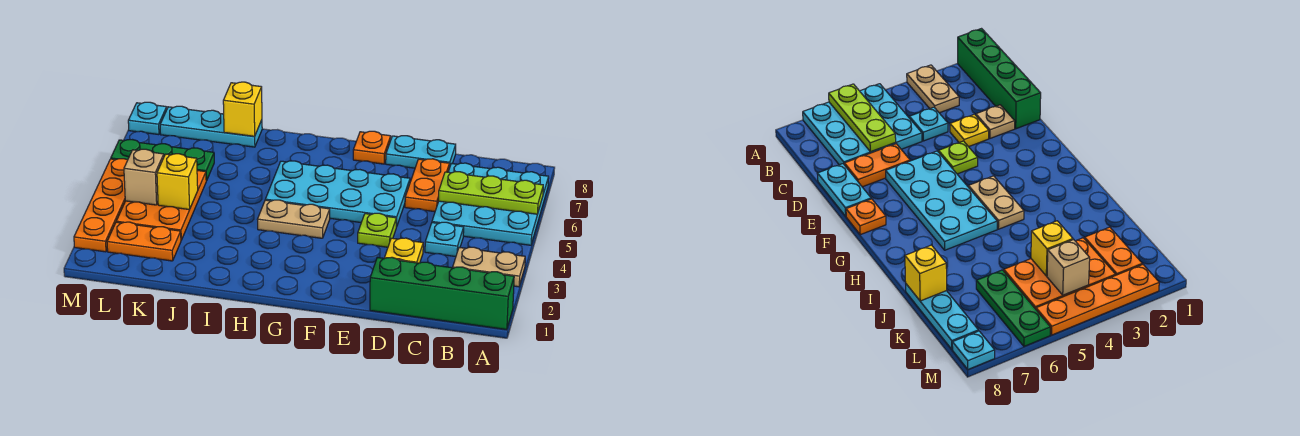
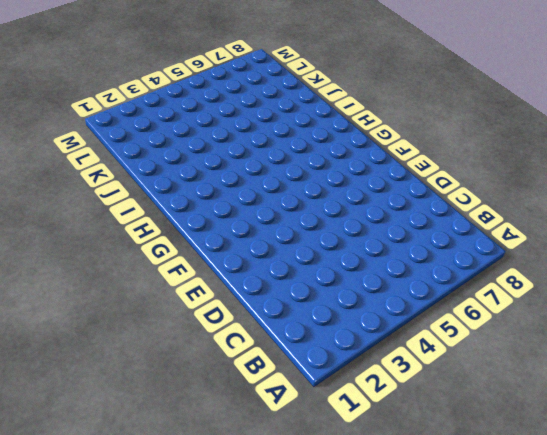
none -> green brick A1:D1 level 1
none -> tan plate A3:B3 level 1
none -> cyan plate A5:C7 level 1

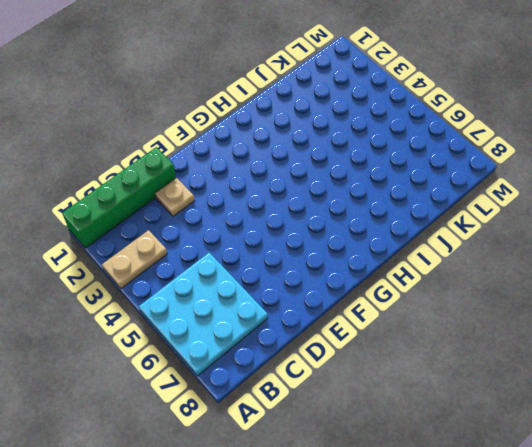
none -> cyan plate C4 level 1
none -> yellow plate D3 level 1
none -> orange plate D6:D7 level 1

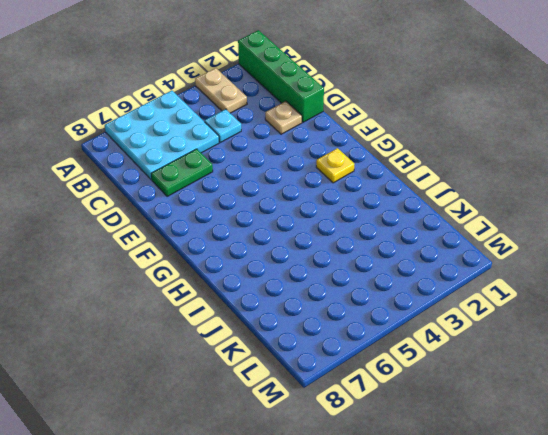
green plate D6:D7 level 1 -> orange plate D6:D7 level 1
yellow plate G2 level 1 -> yellow plate D3 level 1
none -> cyan plate D8:E8 level 1
none -> lime plate E4 level 1
none -> cyan plate E5:H6 level 1

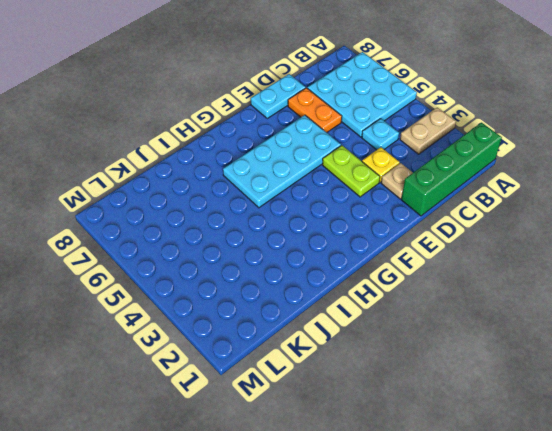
lime plate E3:E4 level 1 -> lime plate E4 level 1
none -> orange plate F8 level 1
none -> tan plate G4:H4 level 1
none -> cyan plate J8:L8 level 1

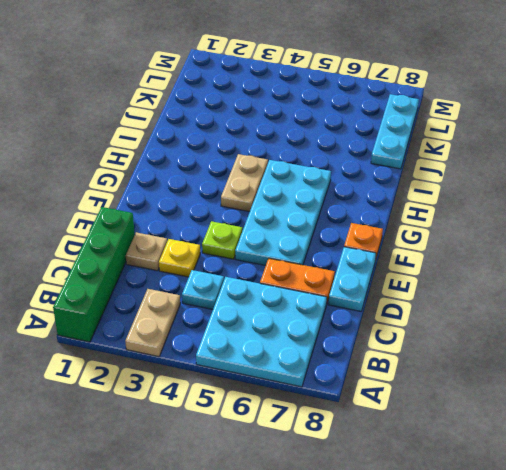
none -> orange plate K2:L2 level 1
none -> orange plate K3:L5 level 1
none -> green plate K6:M6 level 1

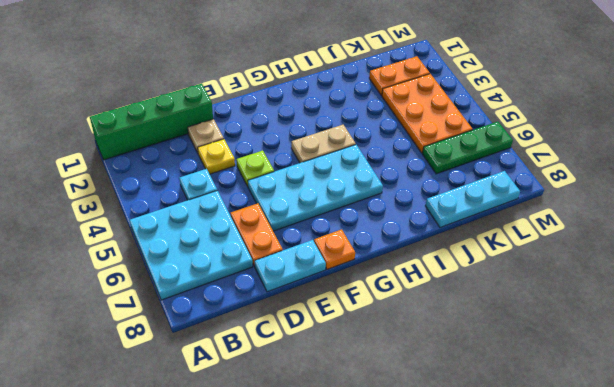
none -> tan plate A3:B3 level 1
none -> orange plate M2:M5 level 1
none -> cyan plate M8 level 1

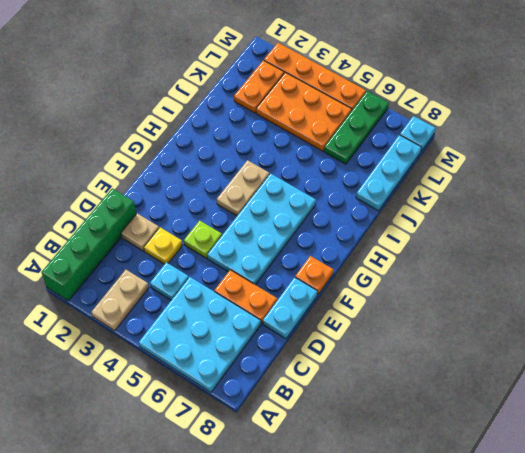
none -> lime plate A6:C6 level 2
none -> yellow brick J8 level 2
none -> yellow brick K4 level 2

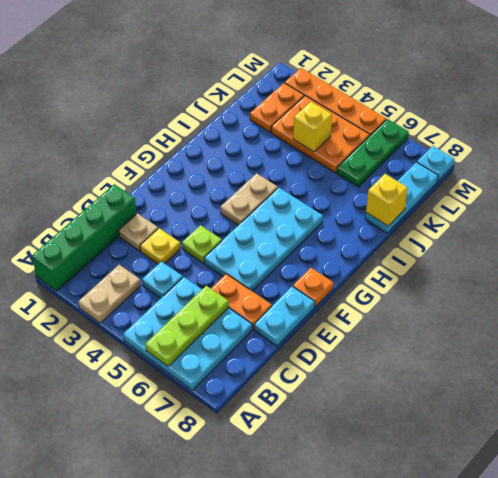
none -> tan brick L4 level 2

